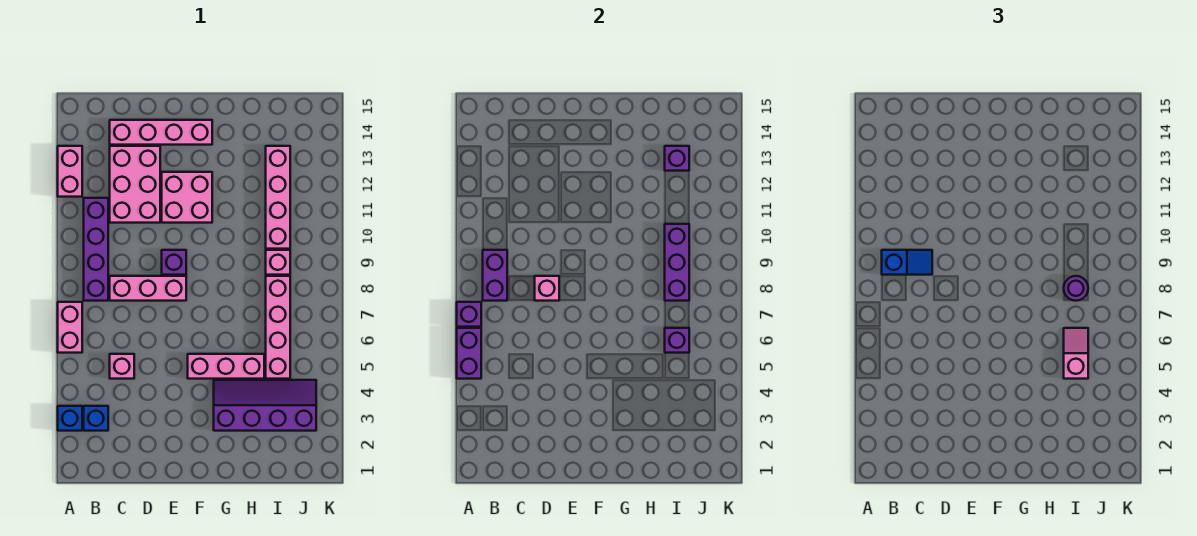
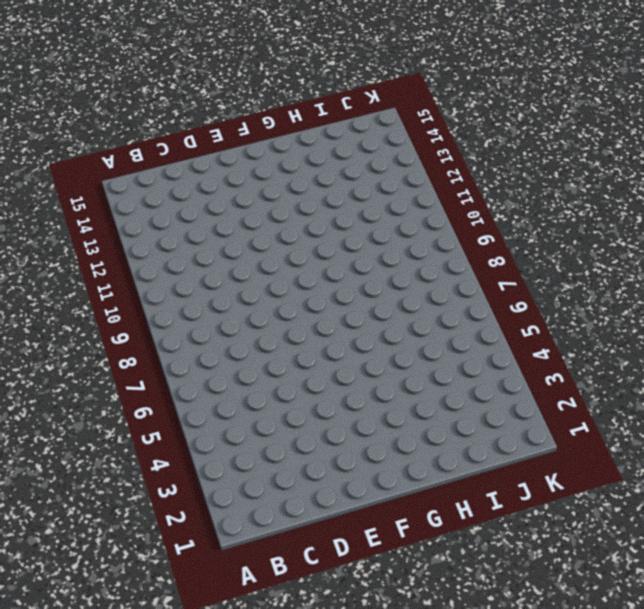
none -> blue brick A3 level 1
none -> pink brick A6:A7 level 1
none -> pink brick A12:A13 level 1

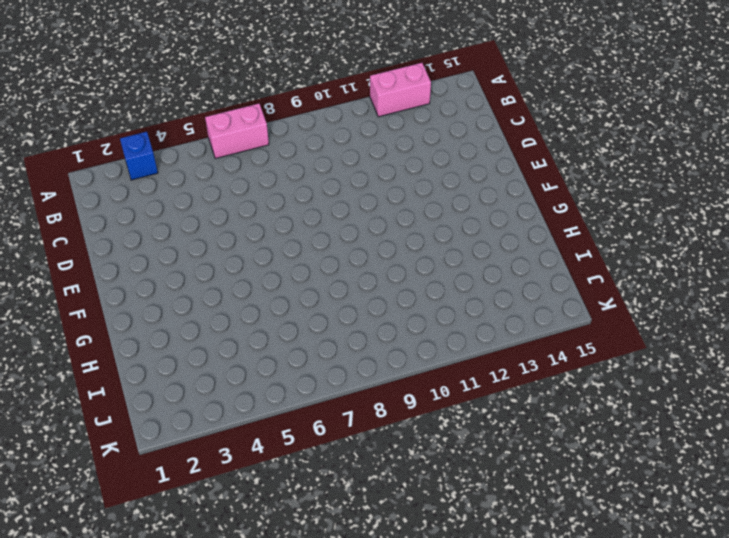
none -> blue brick B3 level 1
none -> purple brick B8:B11 level 1
none -> pink brick C5 level 1

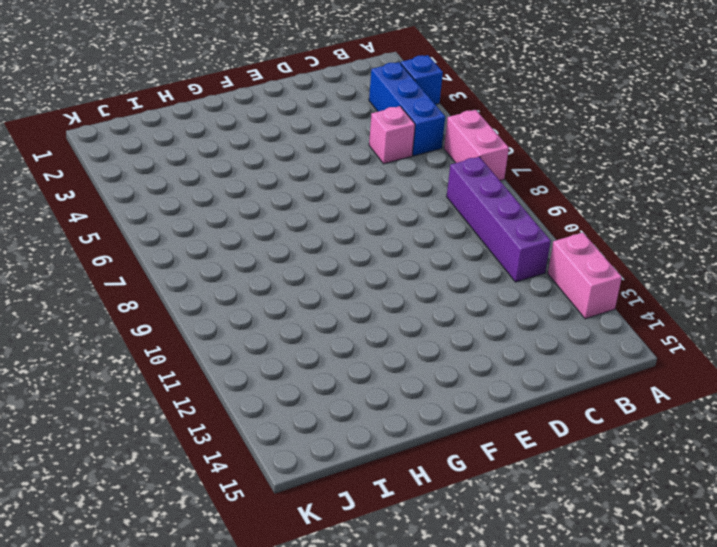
blue brick B3:B5 level 1 -> blue brick B3 level 1
none -> pink brick C8:E8 level 1
none -> pink brick C11:D13 level 1
none -> pink brick C14:F14 level 1

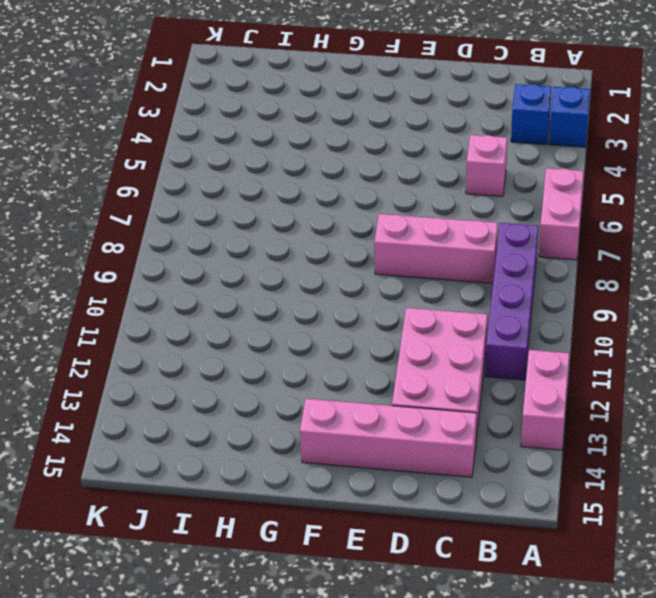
none -> purple brick E9 level 1
none -> pink brick E11:F12 level 1
none -> pink brick F5:H5 level 1

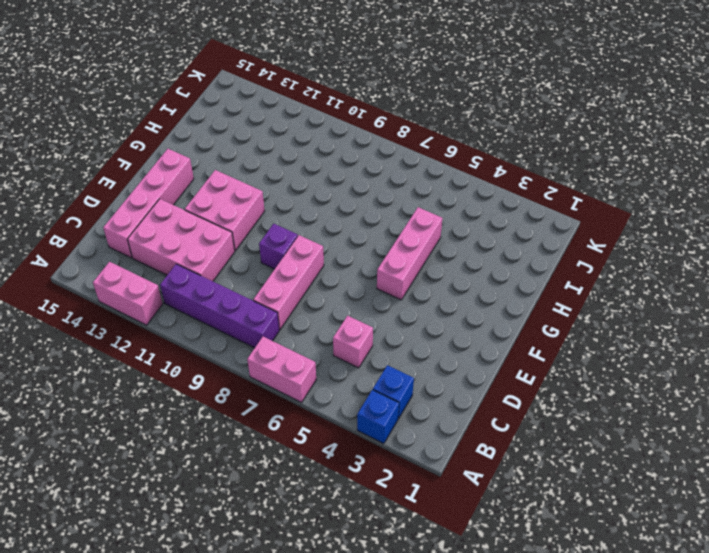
none -> purple slope G3:J4 level 1 top 3
none -> pink brick I5:I8 level 1
none -> pink brick I9 level 1

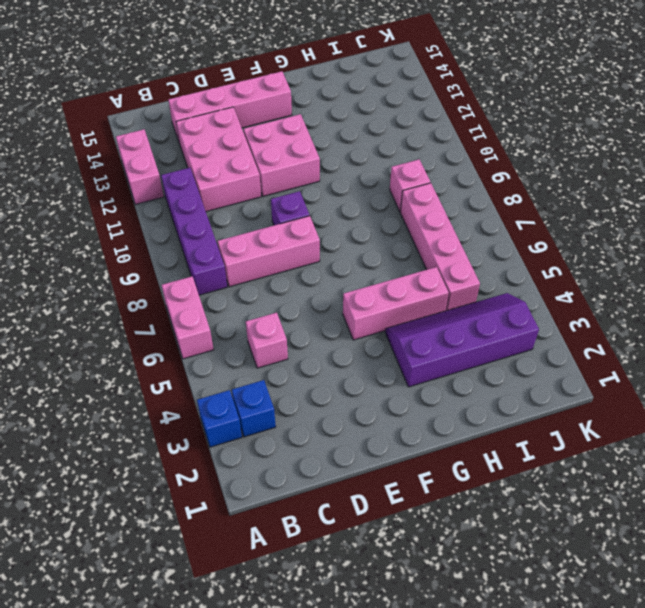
none -> pink brick I10:I13 level 1
none -> purple brick A5:A6 level 2
none -> purple brick A7 level 2

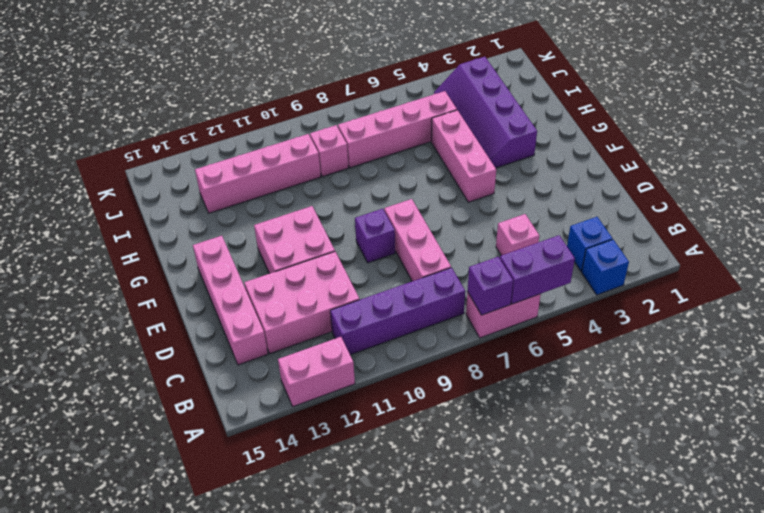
none -> purple brick B8:B9 level 2
none -> pink brick D8 level 2
none -> purple brick I6 level 2

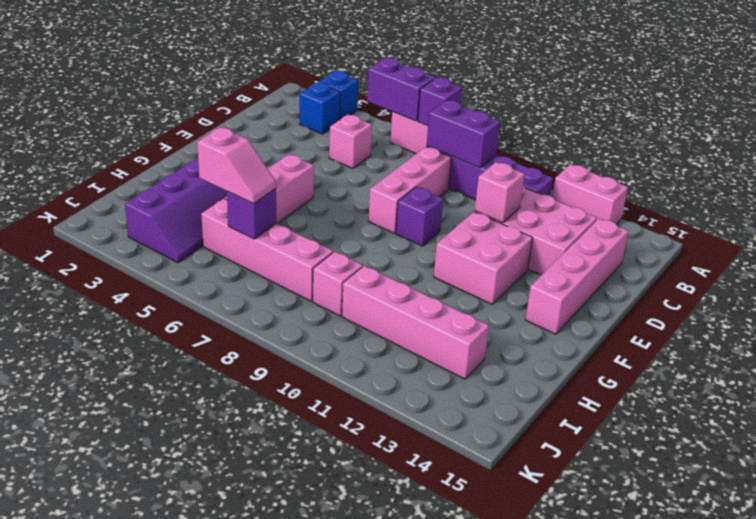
pink brick D11 level 2 -> pink brick D8 level 2
none -> purple brick I8:I10 level 2
none -> purple brick I13 level 2
none -> blue slope B9:C9 level 3 top B

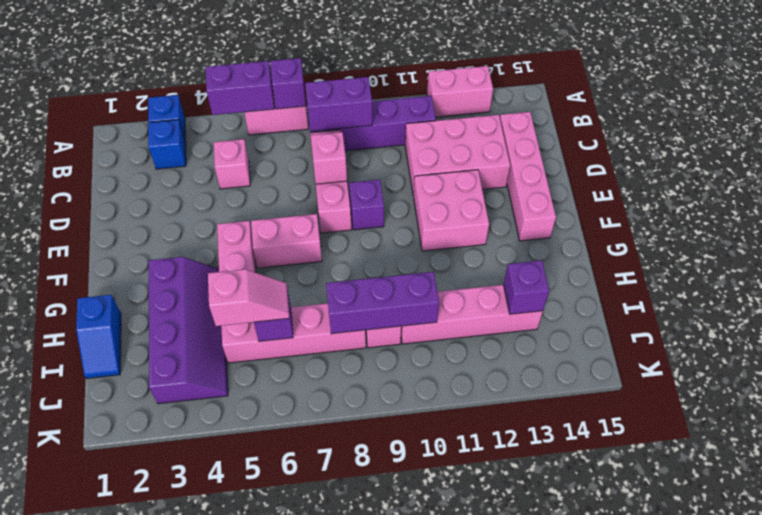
pink brick F6:F7 level 1 -> none
blue slope H1:I1 level 1 top H -> blue slope B9:C9 level 3 top B
none -> purple round brick I8 level 3

